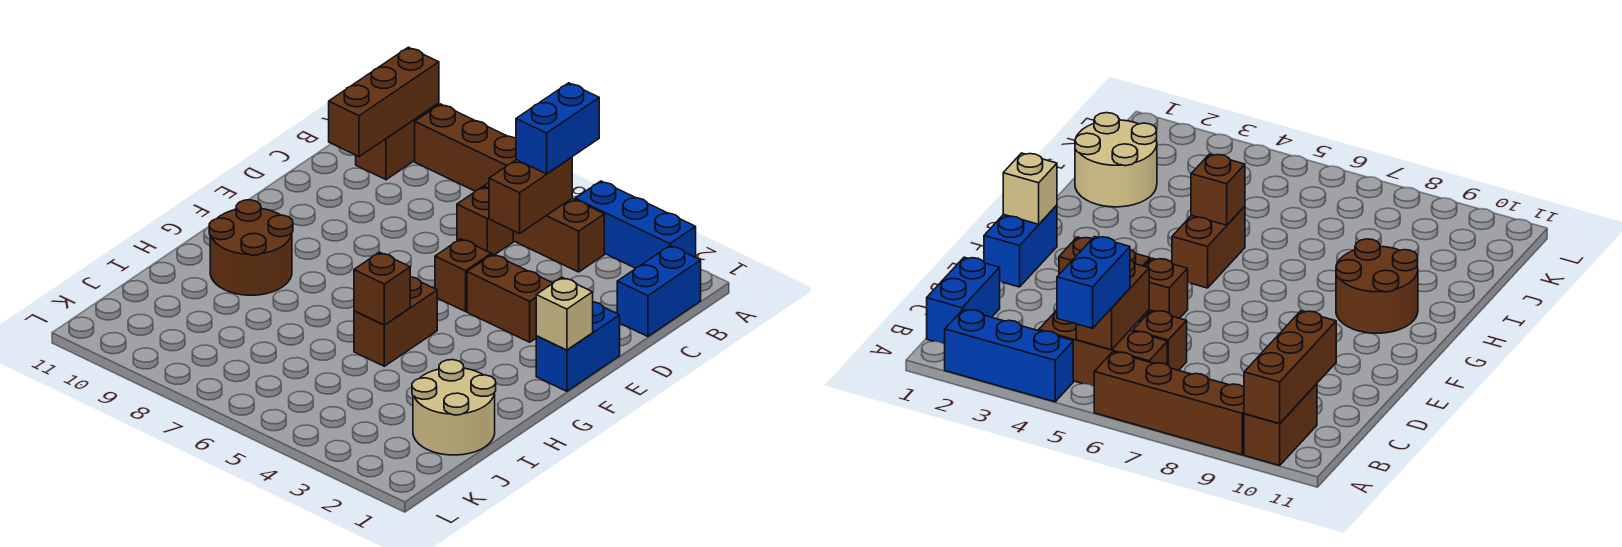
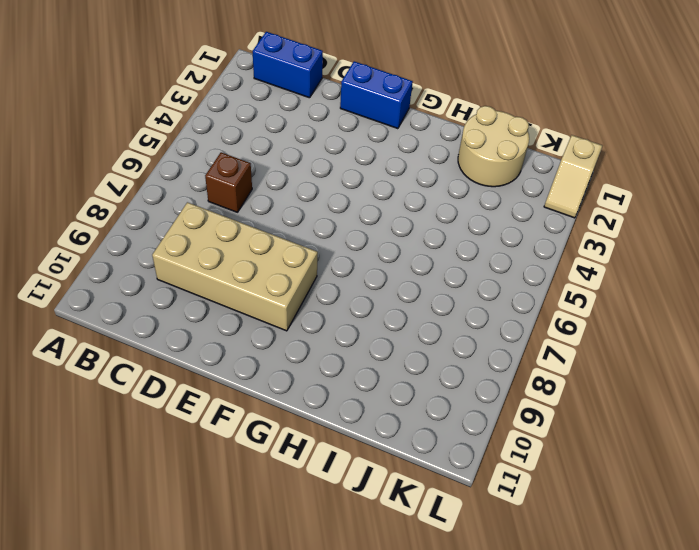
tan brick C8:F9 level 1 -> none
tan slope L1:L2 level 1 top 1 -> none
none -> blue brick A2:A4 level 1
none -> brown brick A6:A9 level 1
none -> brown brick A10:B10 level 1

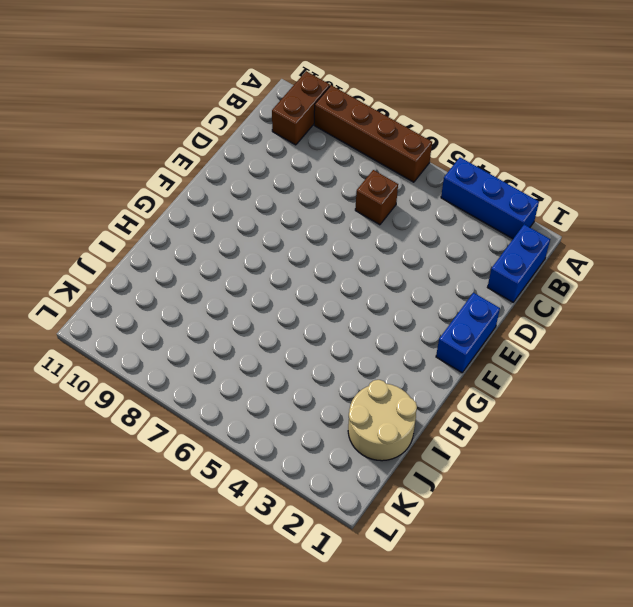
none -> brown brick B4:B6 level 1
none -> brown brick E3:E4 level 1
none -> brown brick E5 level 1

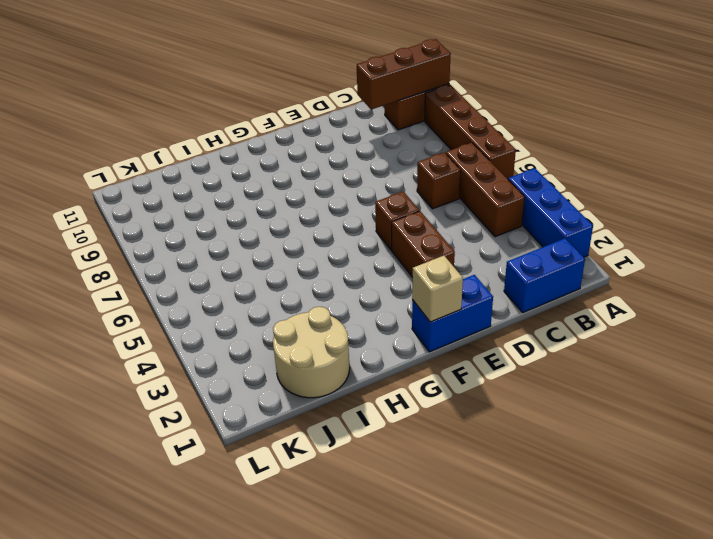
none -> brown brick G5:H5 level 1
none -> brown round brick G9:H10 level 1
none -> brown brick B5:C5 level 2

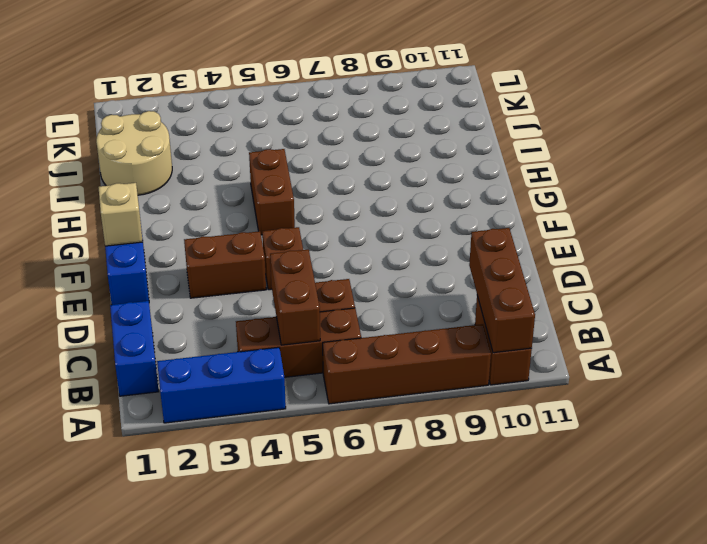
none -> brown round brick G9:H10 level 1
none -> brown brick H5 level 2
none -> blue brick A5:B5 level 3

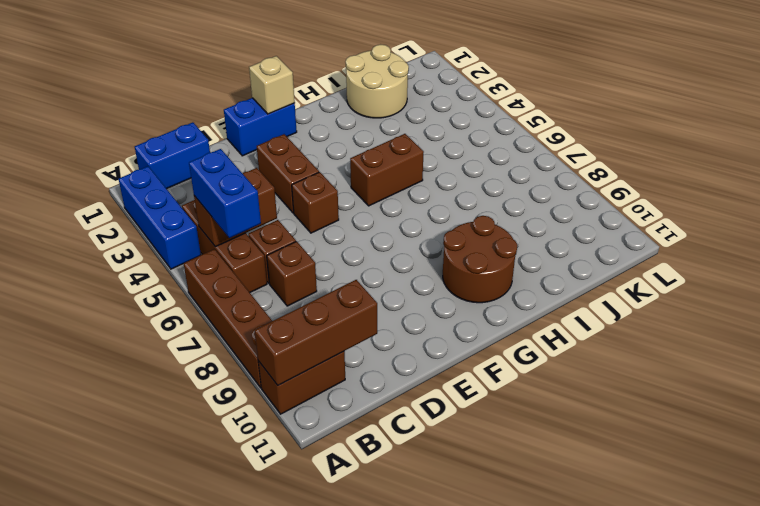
blue brick B5:B6 level 3 -> blue brick A5:B5 level 3
brown brick C7 level 1 -> brown brick H5 level 2

